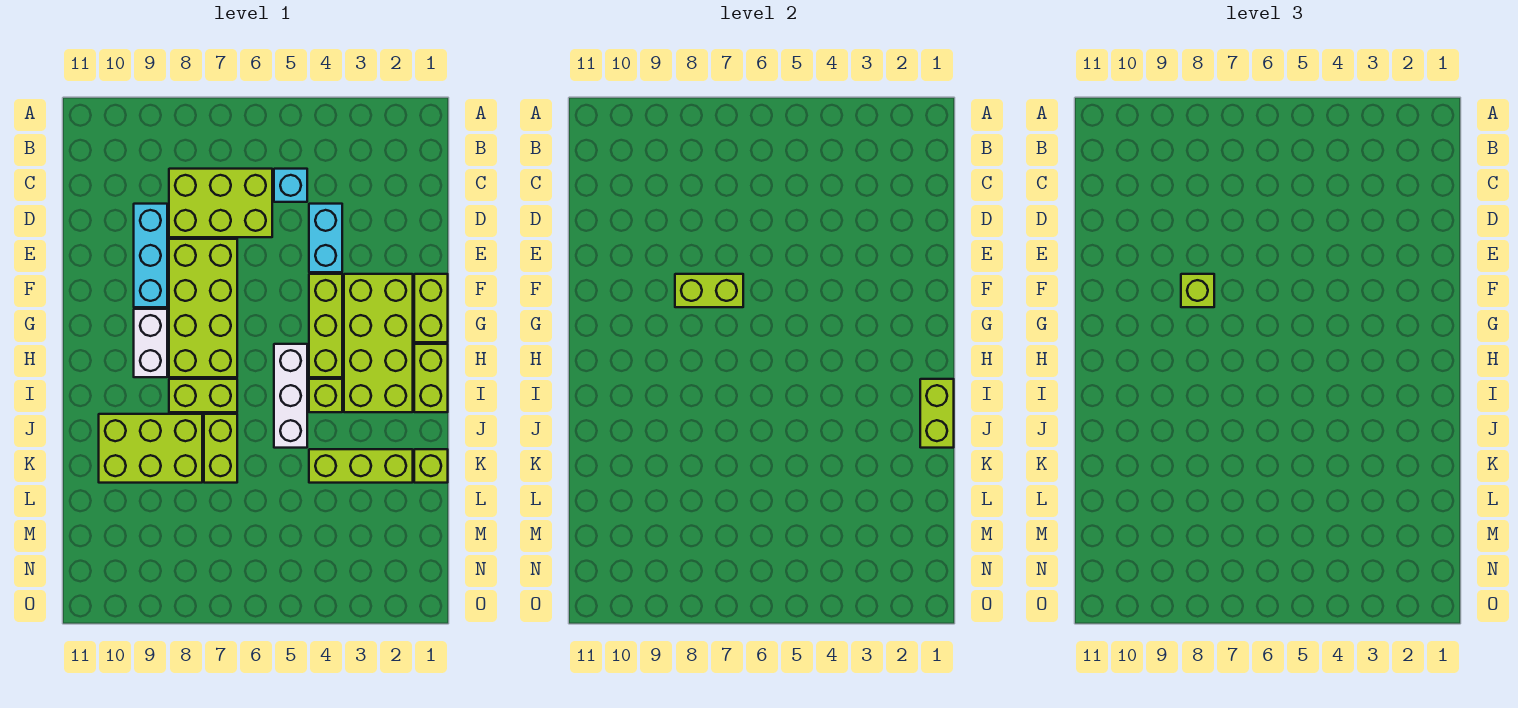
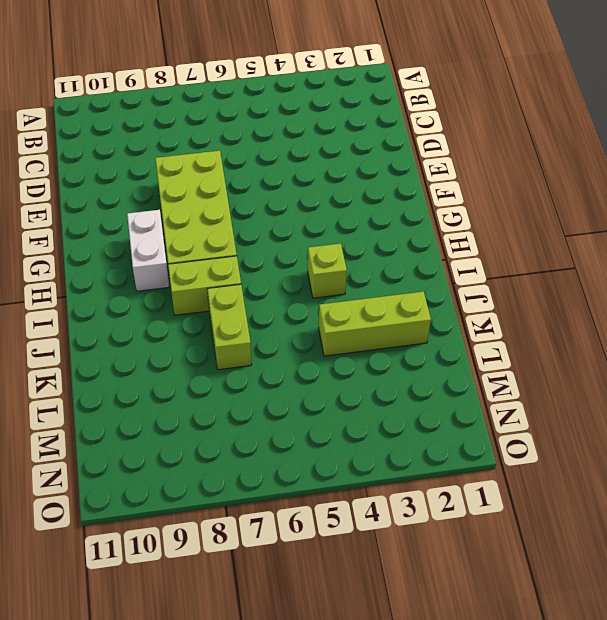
none -> cyan brick C5 level 1
none -> lime brick C6:D8 level 1
none -> cyan brick D4:E4 level 1

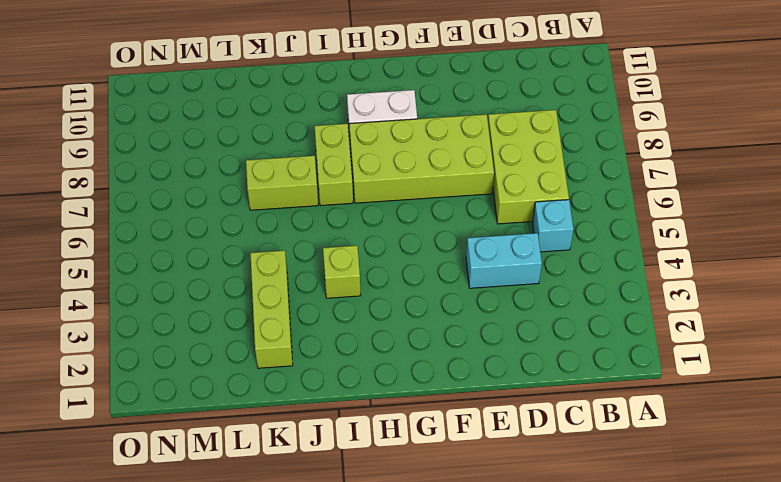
none -> cyan brick D9:F9 level 1
none -> lime brick F1:G1 level 1
none -> lime brick F2:I3 level 1

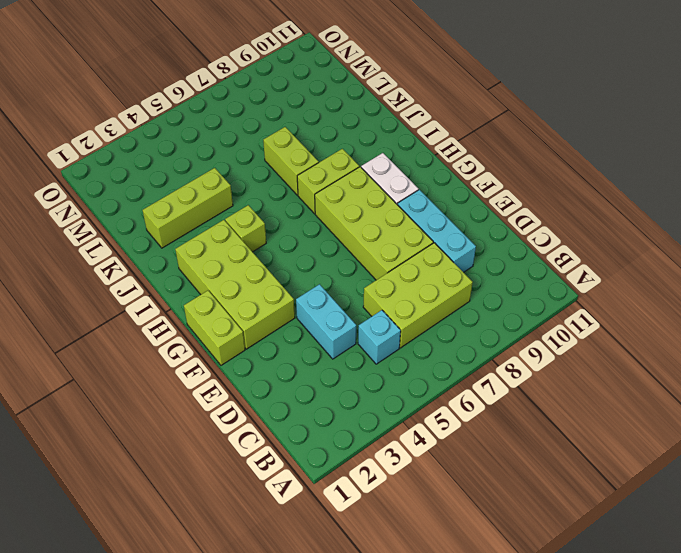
none -> lime brick F4:H4 level 1
none -> lime brick H1:I1 level 1
none -> white brick H5:J5 level 1

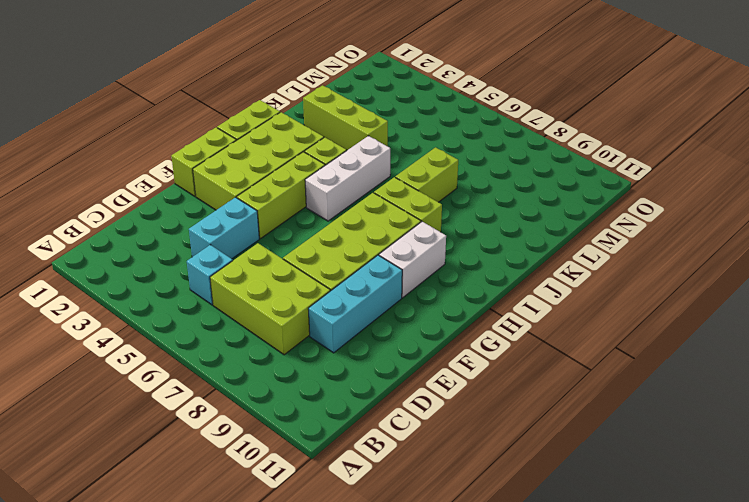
none -> lime brick J8:K10 level 1
none -> lime brick K1 level 1
none -> lime brick F7:F8 level 2

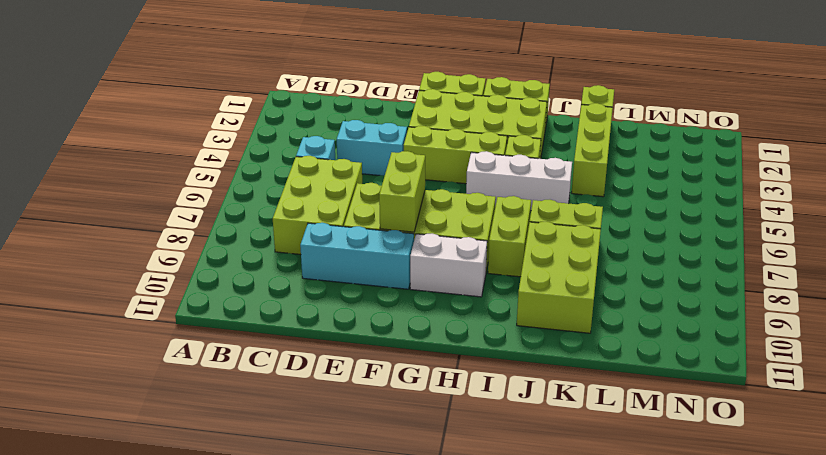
none -> lime brick I1:J1 level 2
none -> lime brick F8 level 3

